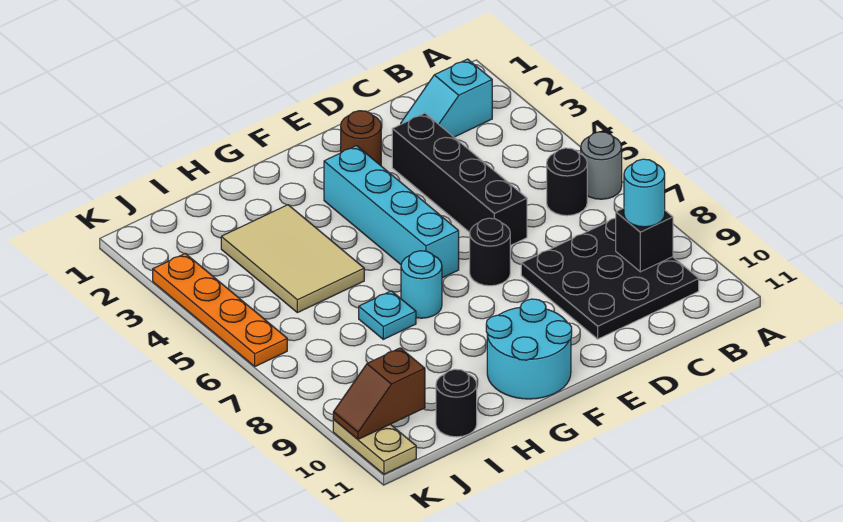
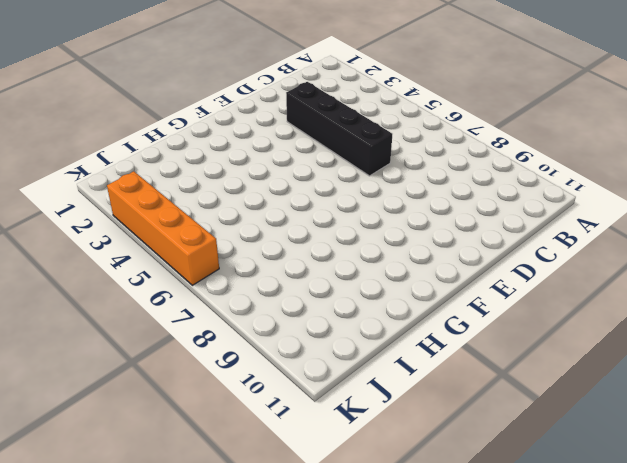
orange brick K3:K6 level 1 -> orange plate K3:K6 level 1
none -> grey round brick A6 level 1
none -> cyan slope B2:C2 level 1 top B
none -> black round brick B6 level 1

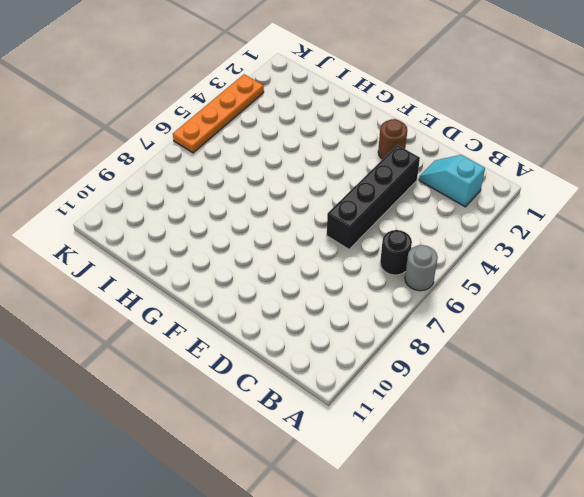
none -> black plate B8:D10 level 1
none -> black round brick E7 level 1
none -> cyan brick F3:F6 level 1

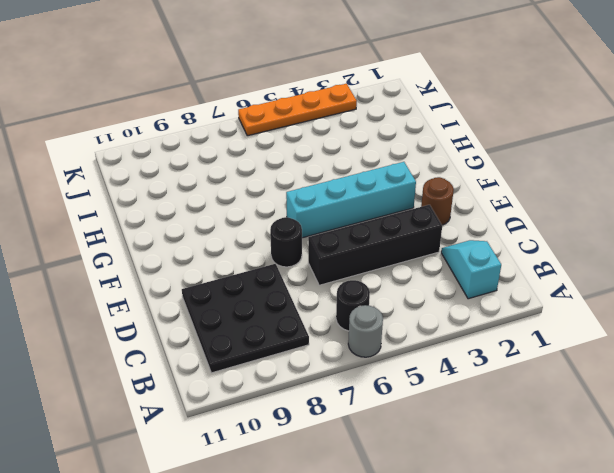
none -> cyan round brick F10:G11 level 1
none -> cyan round brick G7 level 1
none -> tan tile H3:I5 level 1

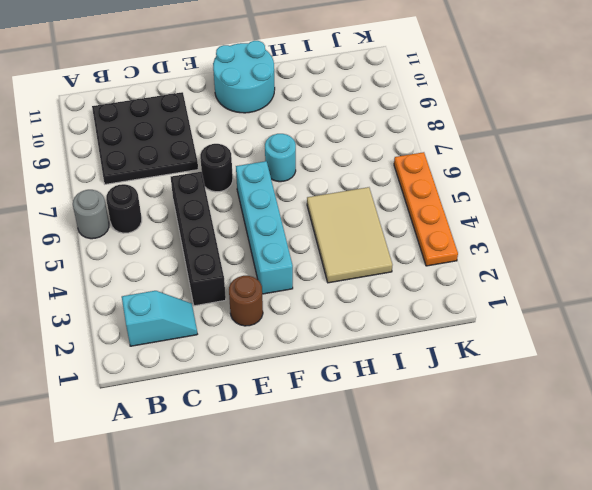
none -> cyan plate H7 level 1
none -> black round brick I11 level 1
none -> tan plate K10:K11 level 1

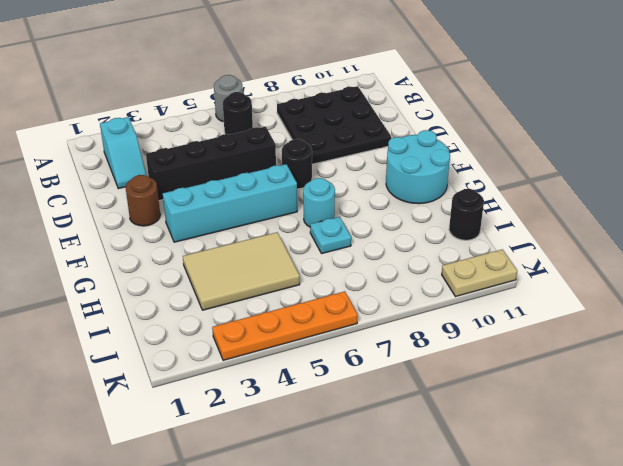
none -> black brick B9 level 2
none -> brown slope J10:K10 level 2 top J
none -> cyan round brick B9 level 3

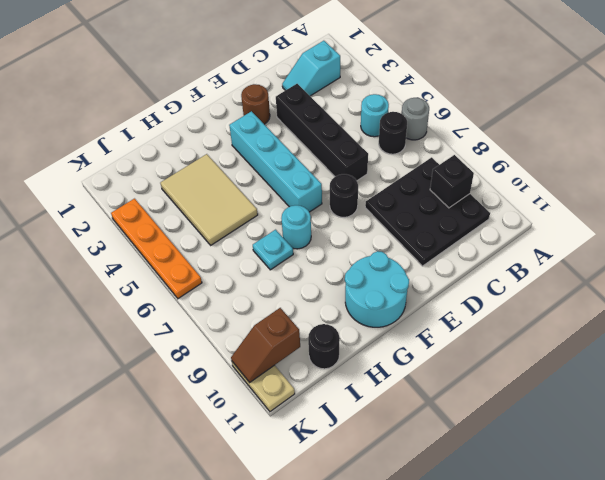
cyan round brick B5 level 1 -> cyan round brick B9 level 3

